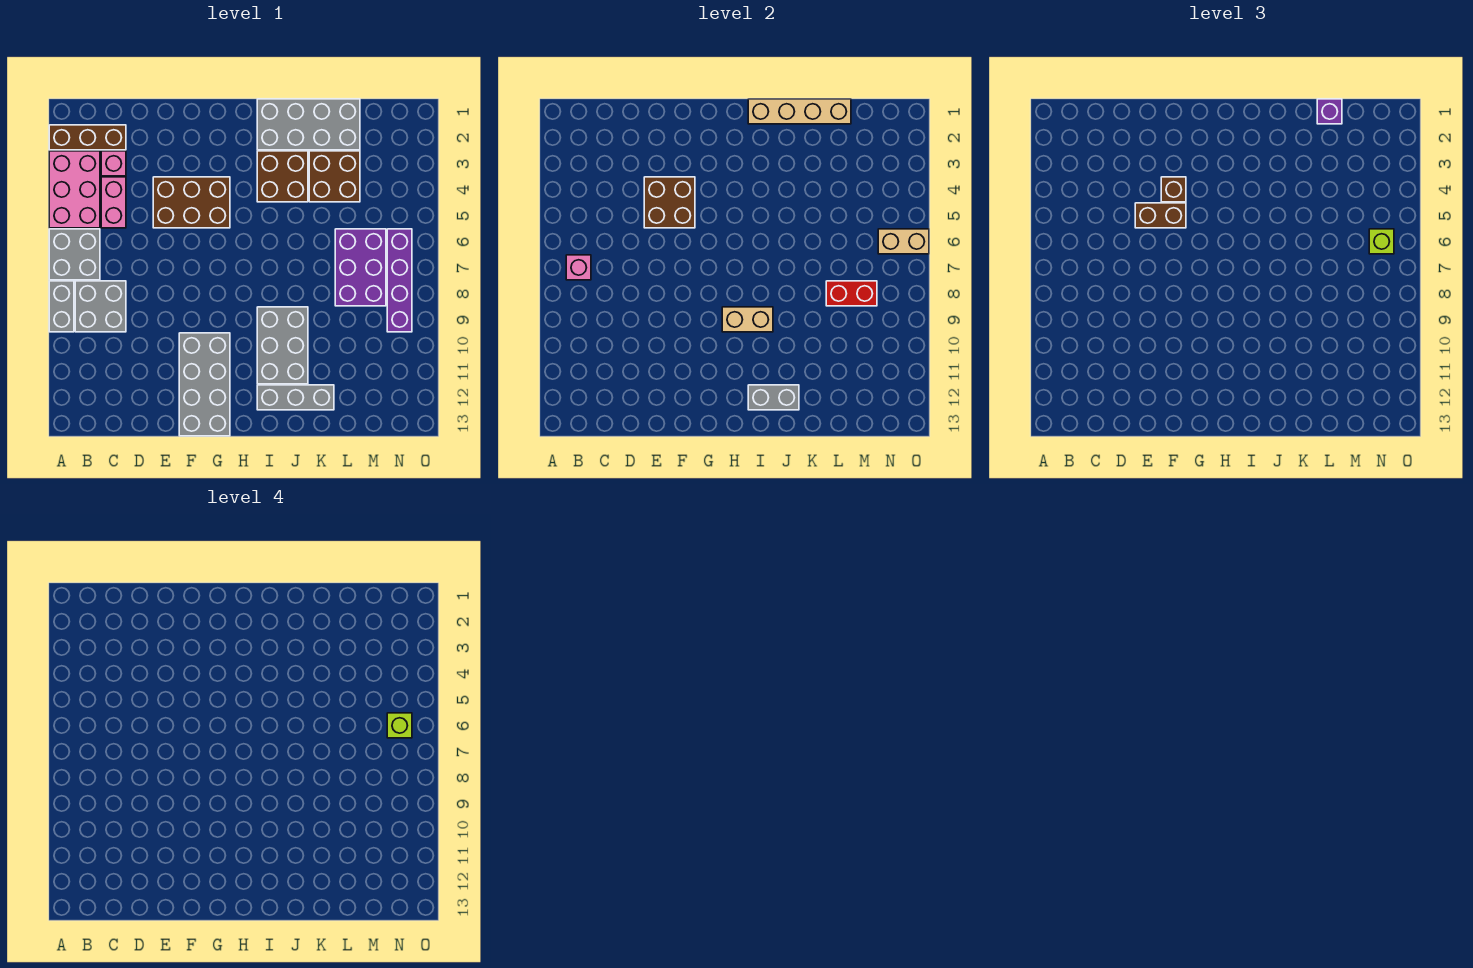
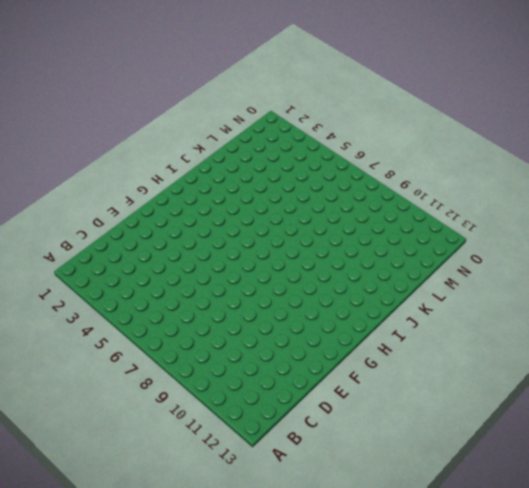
none -> brown brick A2:C2 level 1
none -> pink brick A3:B5 level 1
none -> grey brick A6:B7 level 1

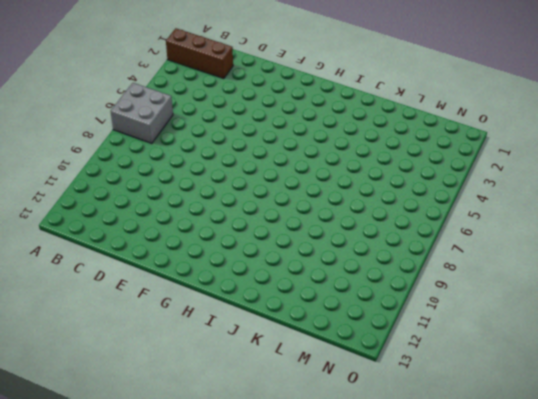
none -> pink brick A3:B5 level 1
none -> grey brick A8:A9 level 1
none -> grey brick B8:C9 level 1

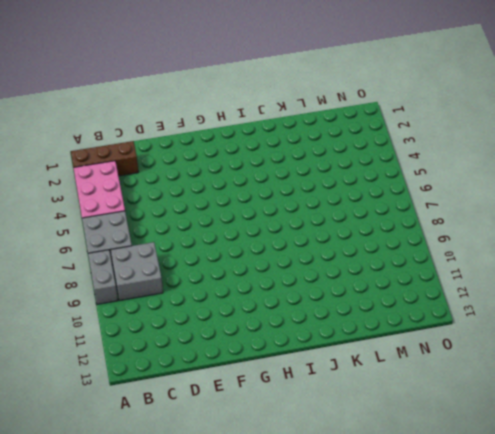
none -> pink brick C3 level 1
none -> pink brick C4:C5 level 1
none -> brown brick E4:G5 level 1

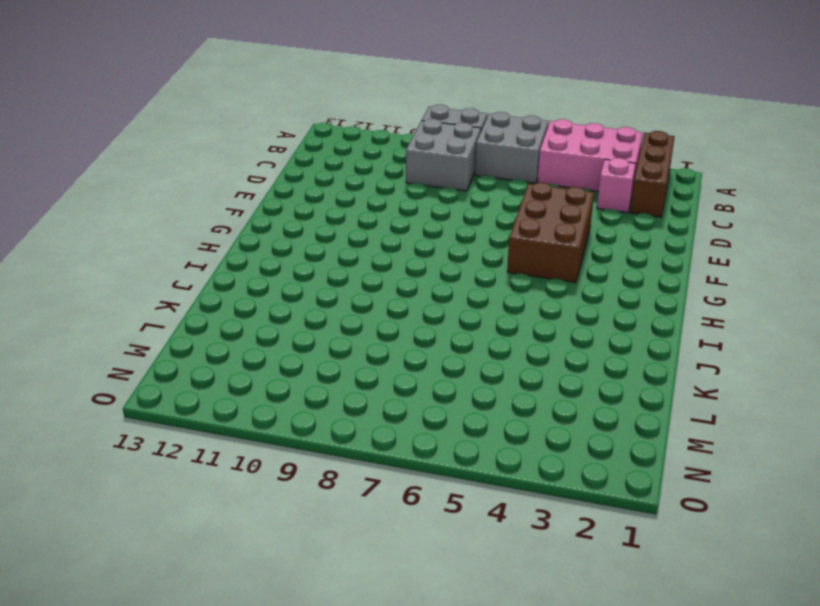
none -> pink brick C4:C5 level 1
none -> grey brick F10:G13 level 1
none -> grey brick I1:L2 level 1

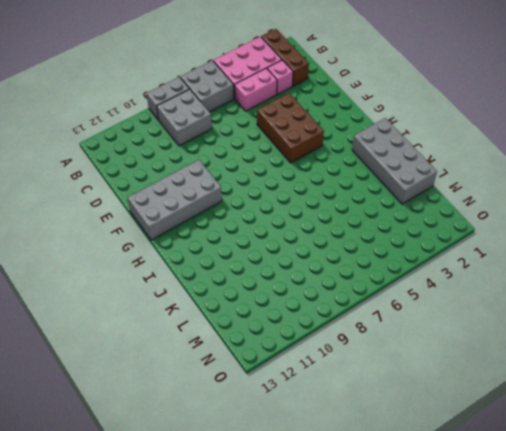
none -> brown brick I3:J4 level 1
none -> grey brick I9:J11 level 1
none -> grey brick I12:K12 level 1

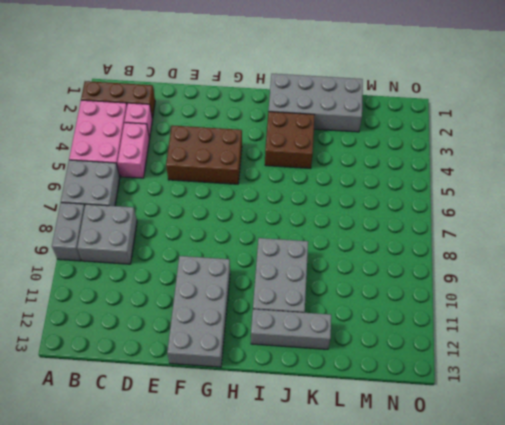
none -> brown brick K3:L4 level 1
none -> purple brick L6:M8 level 1
none -> purple brick N6:N9 level 1

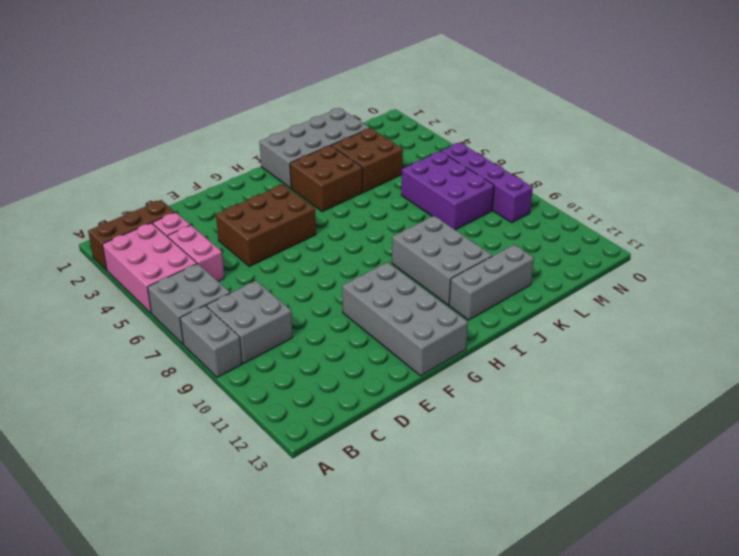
none -> pink brick B7 level 2
none -> brown brick E4:F5 level 2
none -> tan brick H9:I9 level 2

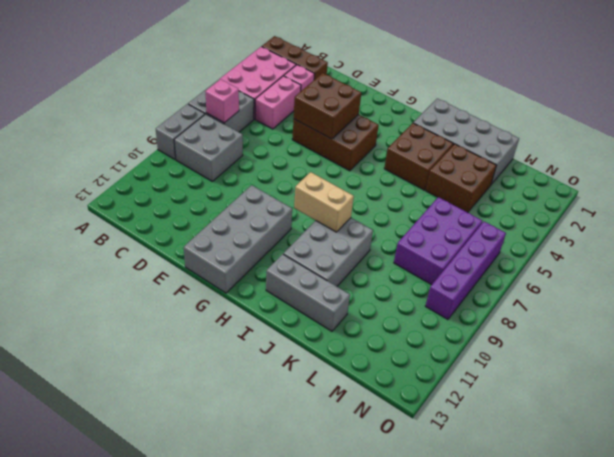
none -> tan brick I1:L1 level 2
none -> grey brick I12:J12 level 2
none -> red brick L8:M8 level 2

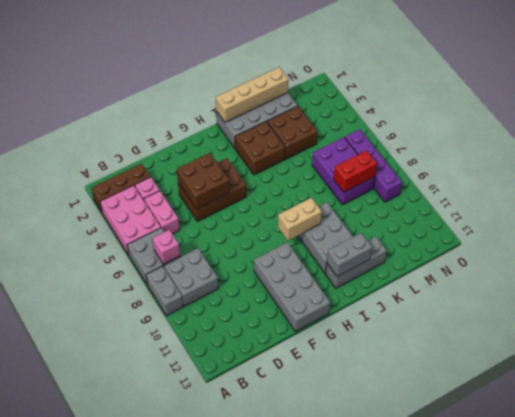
none -> tan brick N6:O6 level 2
none -> brown brick E5:F5 level 3
none -> brown brick F4 level 3

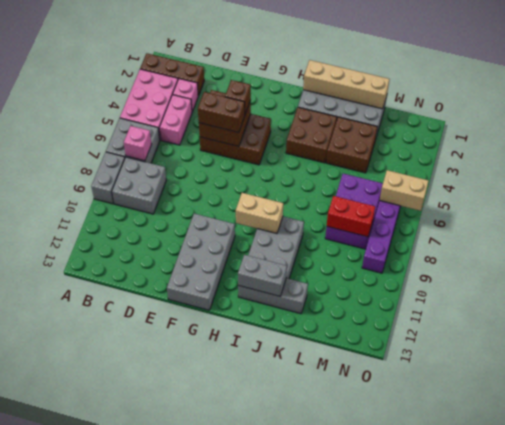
none -> purple brick L1 level 3
none -> lime brick N6 level 3
none -> lime brick N6 level 4

